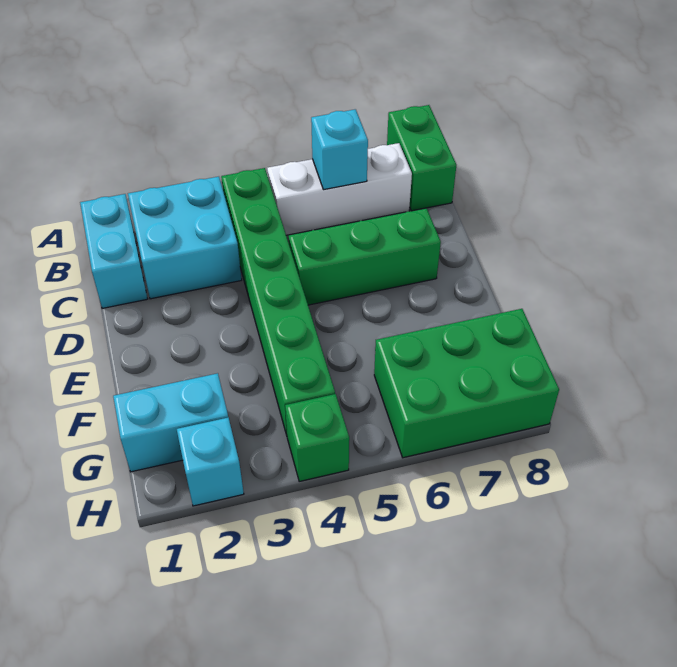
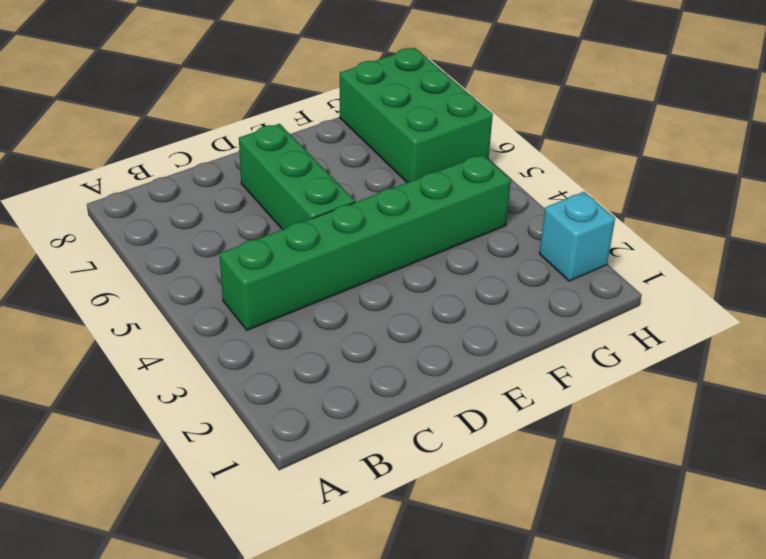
none -> green brick A8:B8 level 1
none -> cyan brick B1:C1 level 1

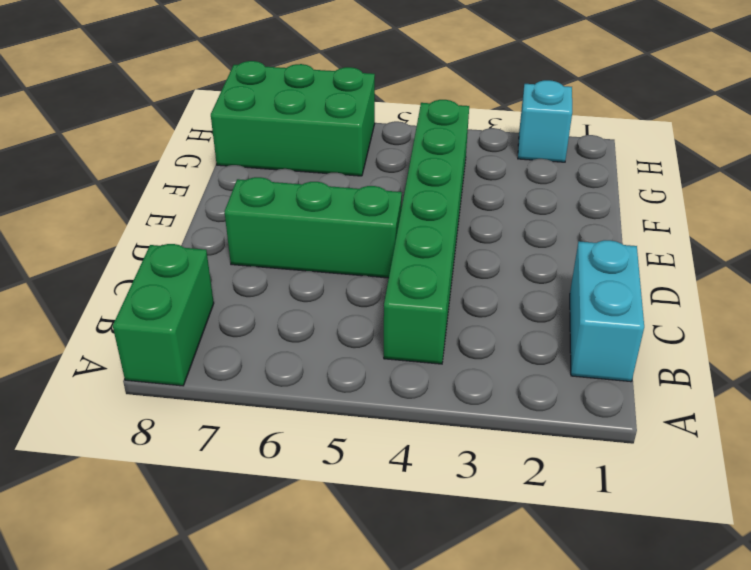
none -> cyan brick B2:C3 level 1
none -> white brick B5:B7 level 1

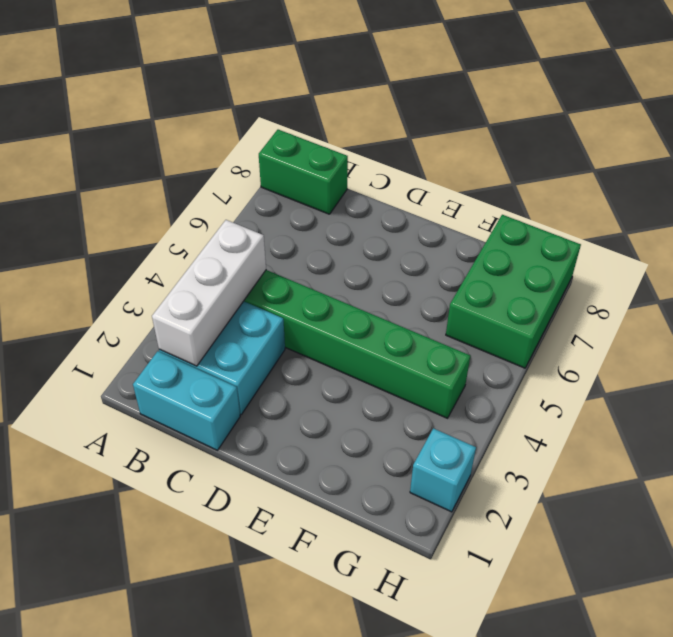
white brick B2:B4 level 2 -> white brick B5:B7 level 1
none -> green brick D5:D7 level 1
none -> cyan brick G1:G2 level 1

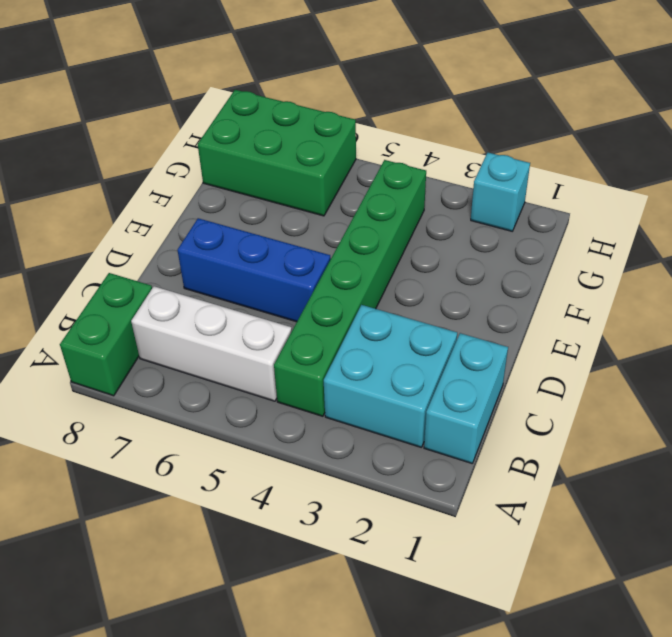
blue brick D5:D7 level 1 -> green brick D5:D7 level 1
none -> cyan brick G1:G2 level 1
none -> green brick H4 level 1

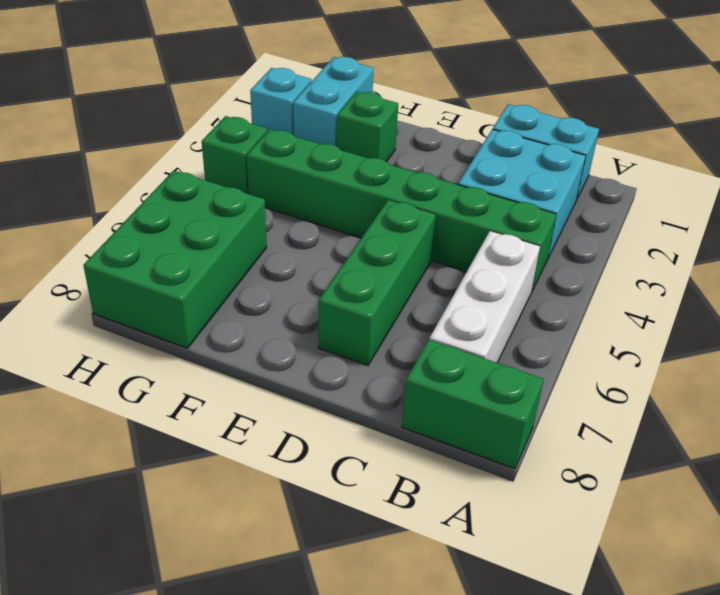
green brick F2 level 1 -> none
none -> cyan brick B6 level 2

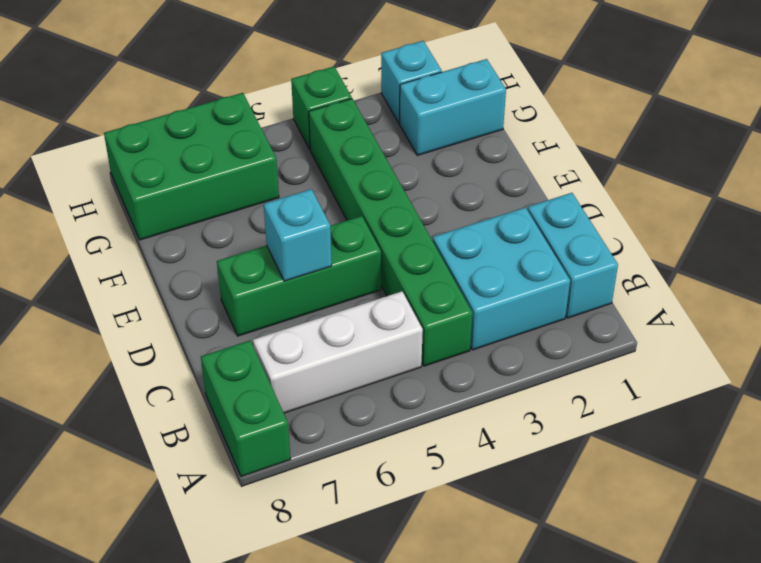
cyan brick D6 level 2 -> cyan brick B6 level 2

